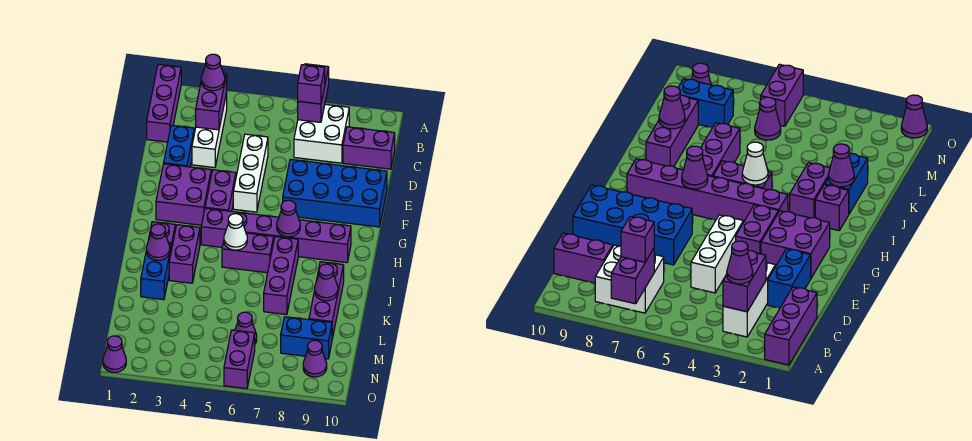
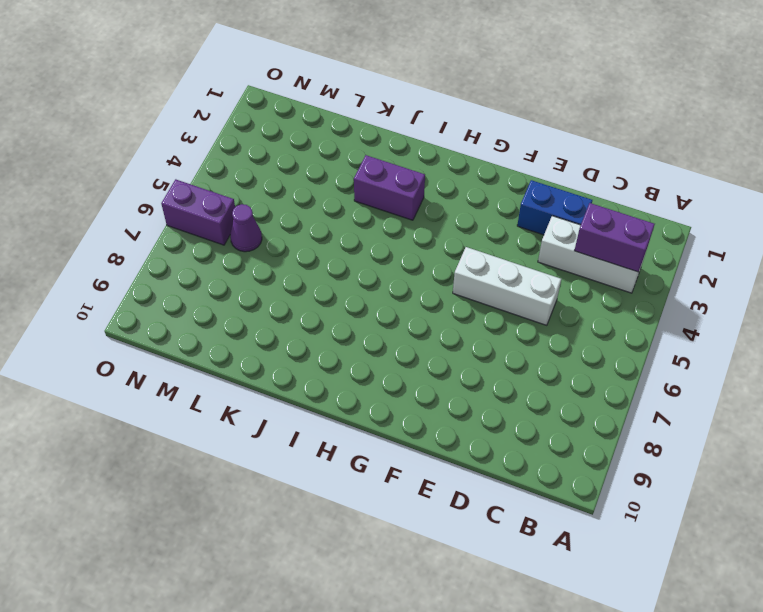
none -> purple brick A1:C1 level 1
none -> white brick B7:C8 level 1
none -> purple brick C9:C10 level 1

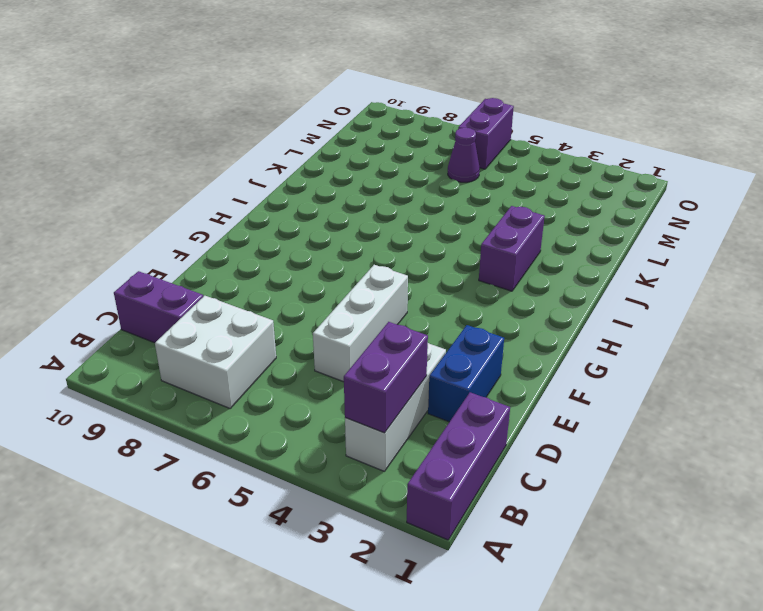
none -> blue brick E7:F10 level 1
none -> purple brick F2:G3 level 1
none -> purple brick F4:G4 level 1

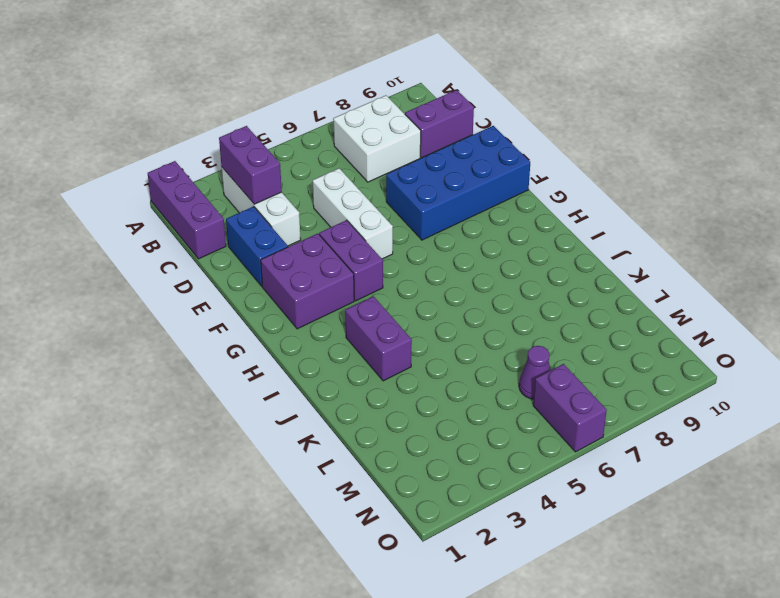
none -> purple brick H4:H9 level 1
none -> purple brick I2 level 1
none -> purple brick I5:I6 level 1

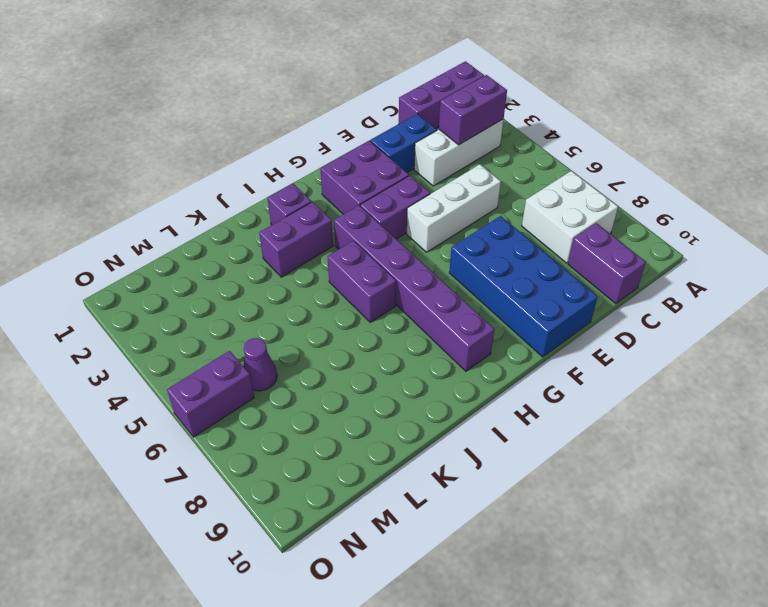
none -> purple brick I7:K7 level 1
none -> blue brick J2:K2 level 1
none -> purple brick J9:L9 level 1

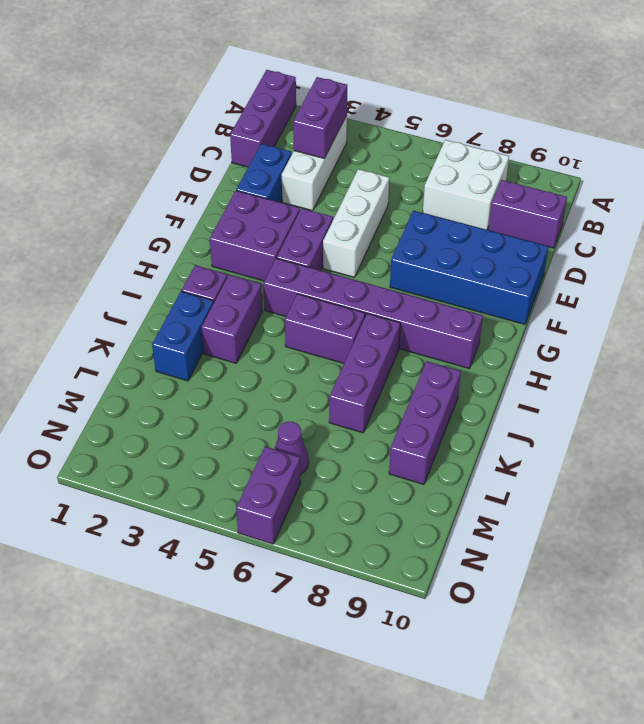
none -> blue brick M8:M9 level 1
none -> purple cone N9 level 1
none -> purple cone O1 level 1

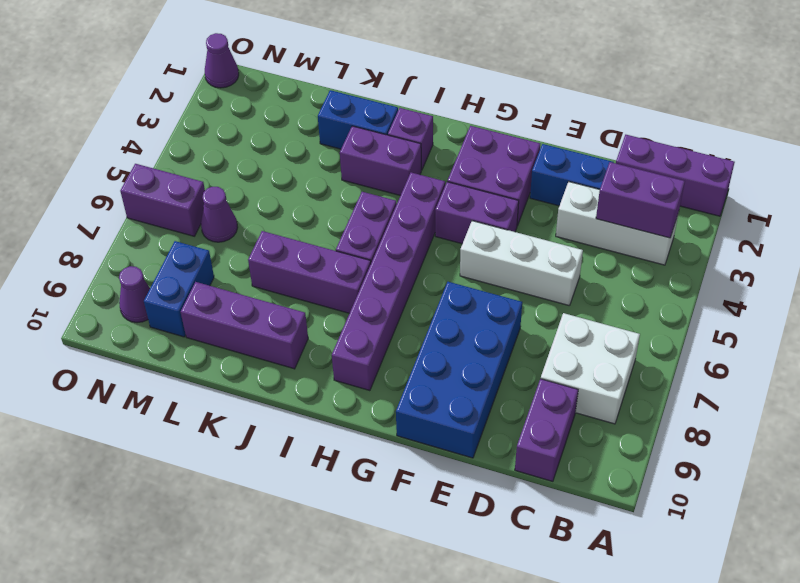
none -> purple brick A7:B7 level 2
none -> purple cone H7 level 2
none -> white cone I5 level 2

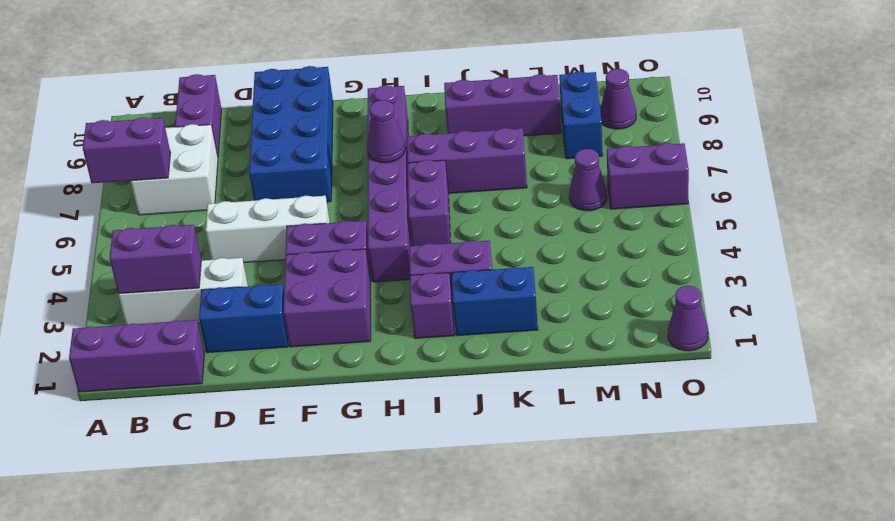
none -> white cone I5 level 2
none -> purple cone J2 level 2
none -> purple cone K9 level 2

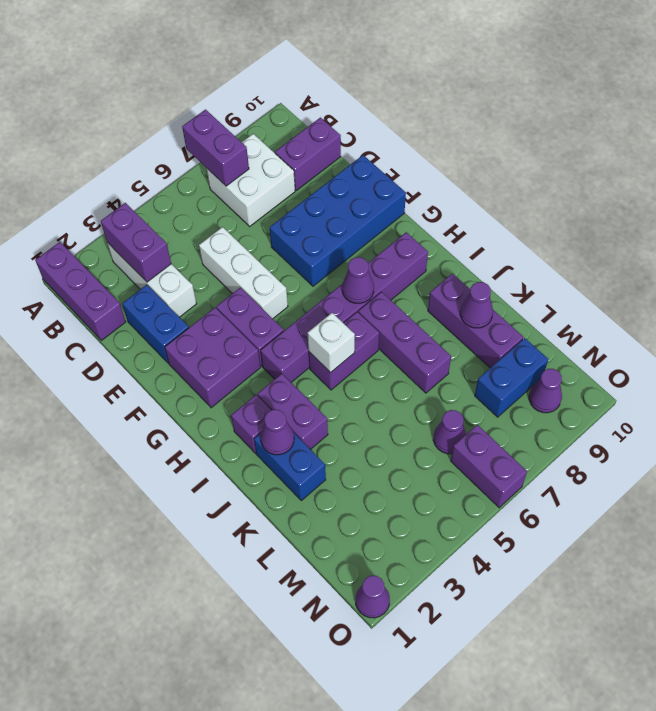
white brick I5 level 2 -> white cone I5 level 2
none -> purple cone B3 level 3
none -> purple brick B7 level 3

